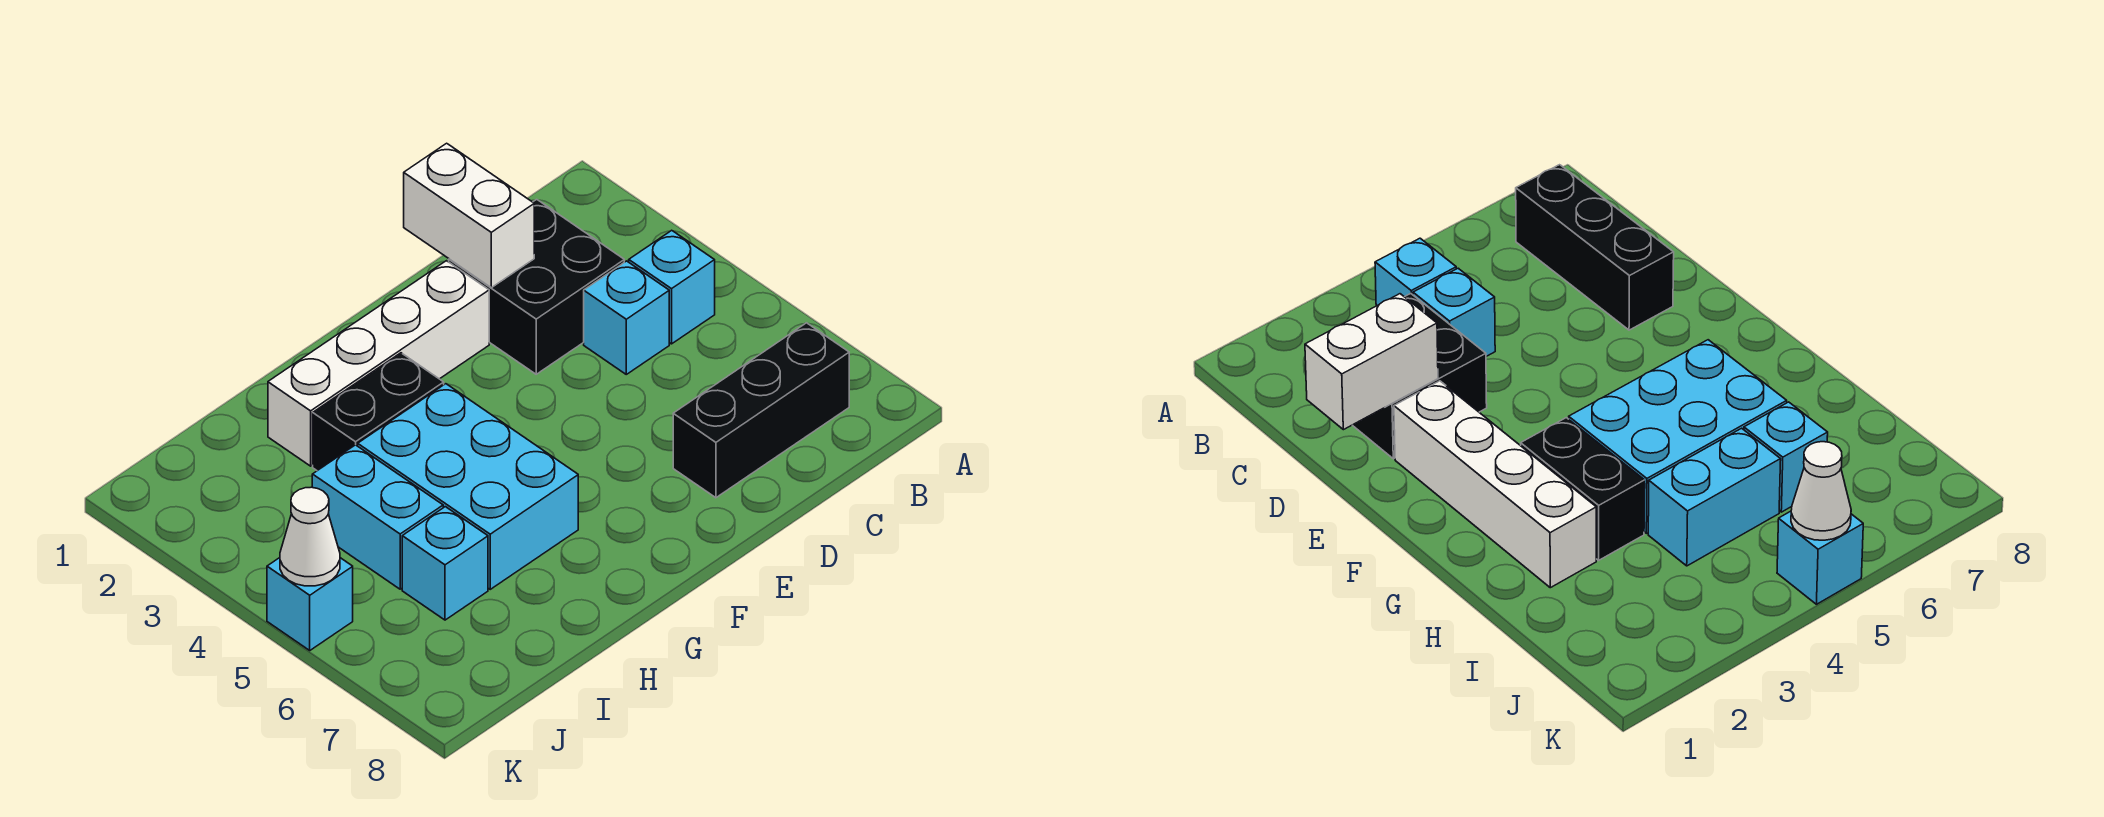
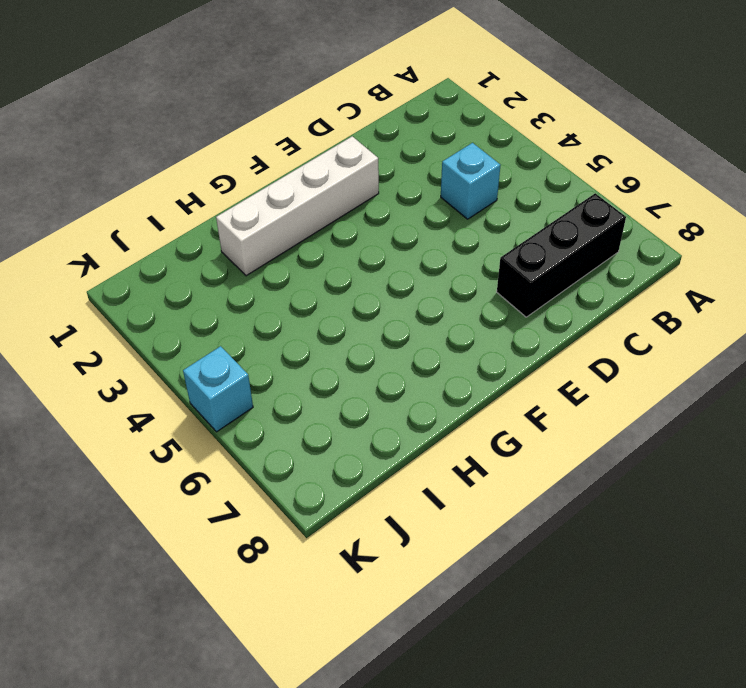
none -> cyan brick B4 level 1
none -> black brick C2:D3 level 1
none -> black brick G3:H3 level 1

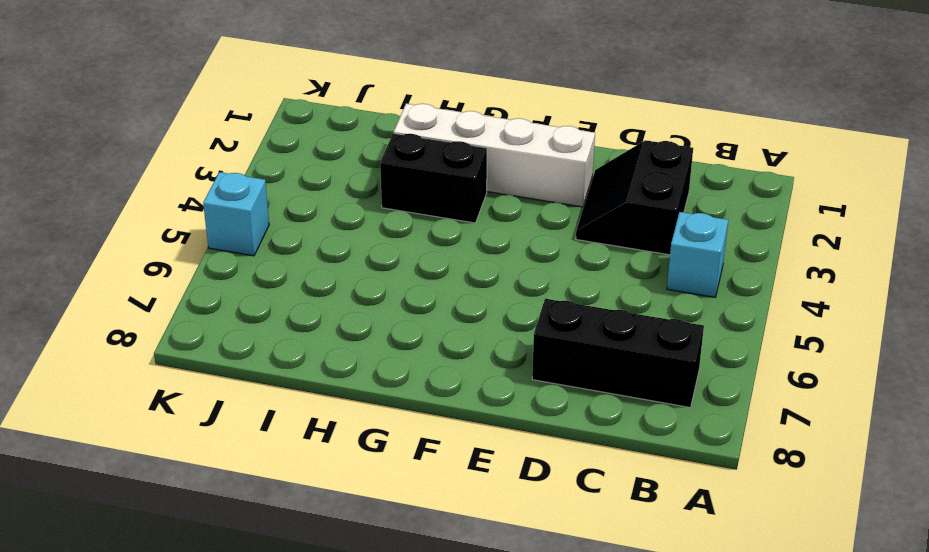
black slope C2:D3 level 1 top C -> black brick C2:D3 level 1
none -> cyan brick C4 level 1
none -> cyan brick G4:H6 level 1
none -> cyan brick I4:I5 level 1

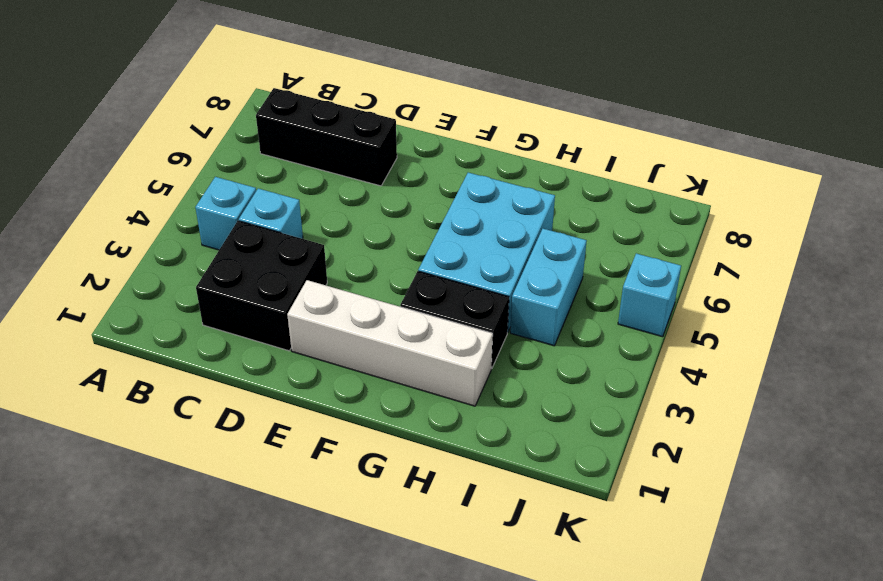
none -> cyan brick I6 level 1
none -> white brick D1:D2 level 2
none -> white cone K5 level 2

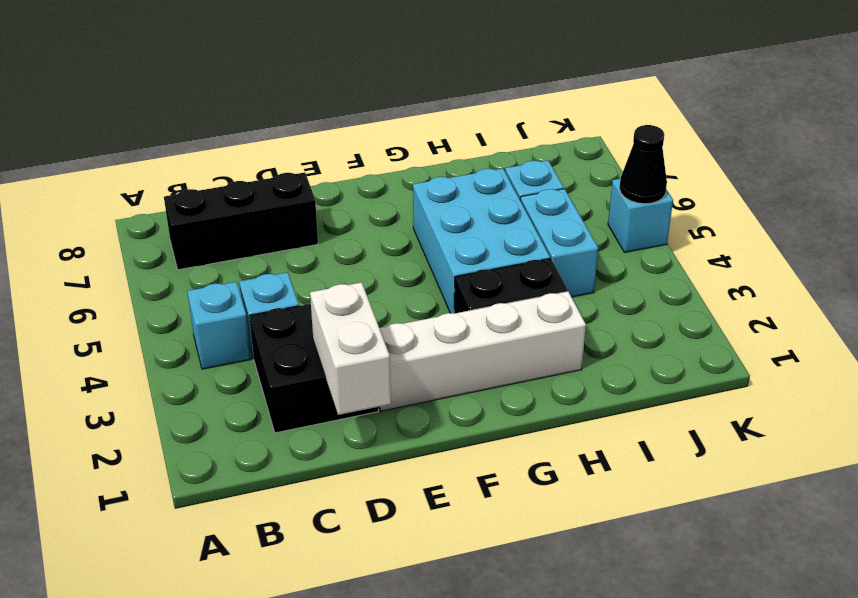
black cone K5 level 2 -> white cone K5 level 2

